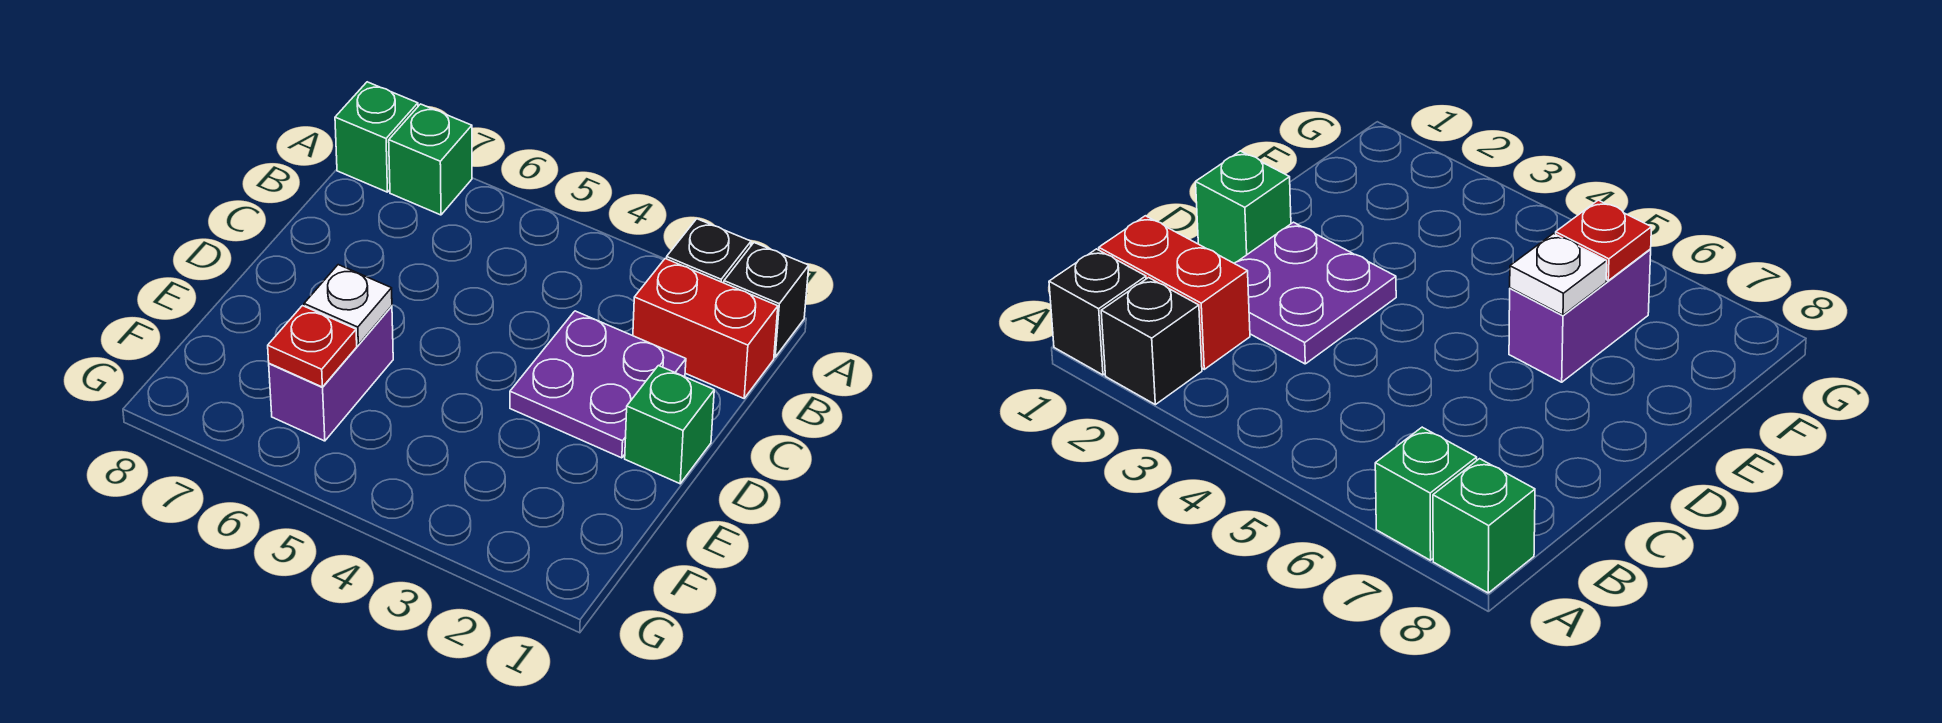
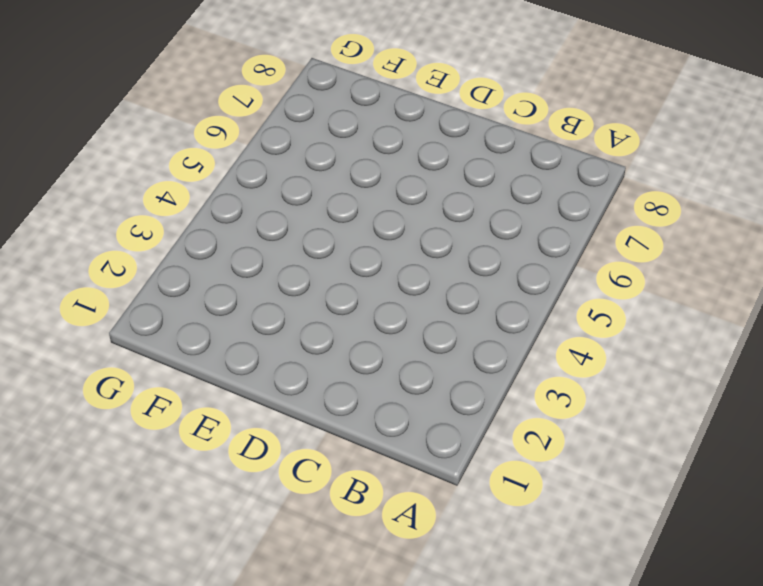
none -> black brick A1 level 1
none -> black brick A2 level 1

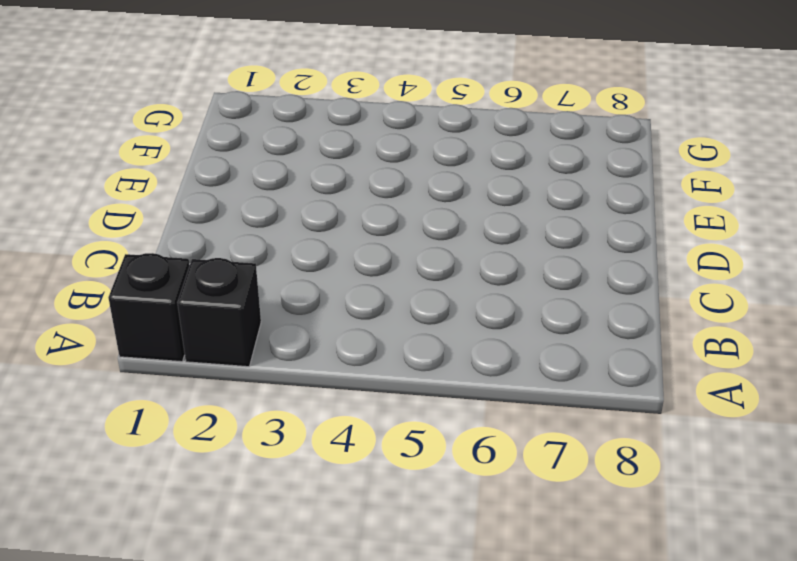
none -> green brick A7 level 1
none -> green brick A8 level 1

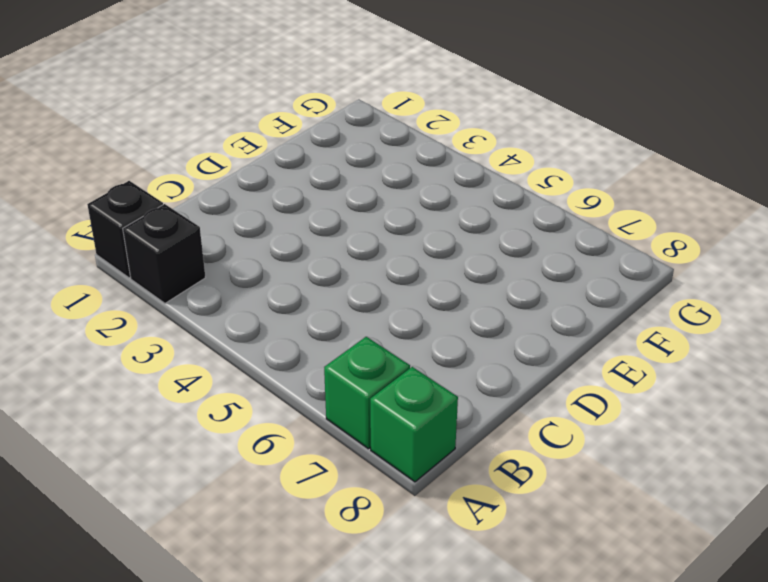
none -> red brick B1:B2 level 1
none -> purple plate C2:D3 level 1

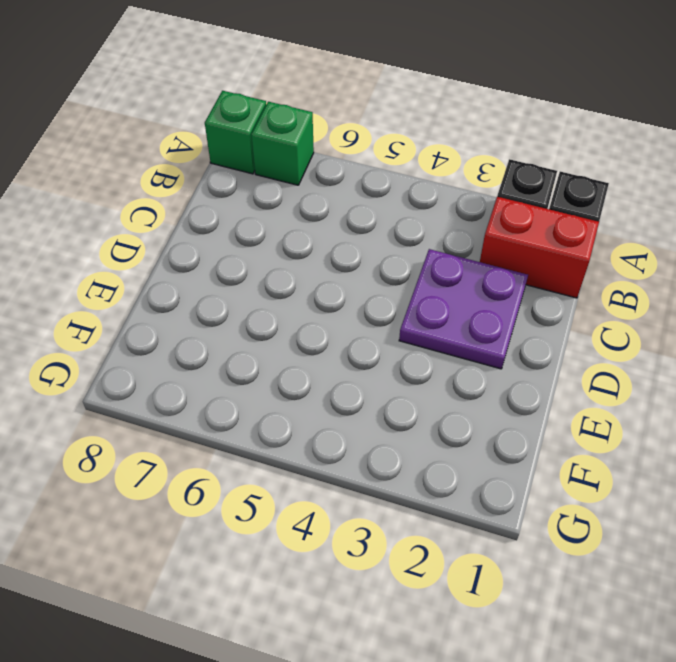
none -> green brick D1 level 1
none -> purple brick E6:F6 level 1

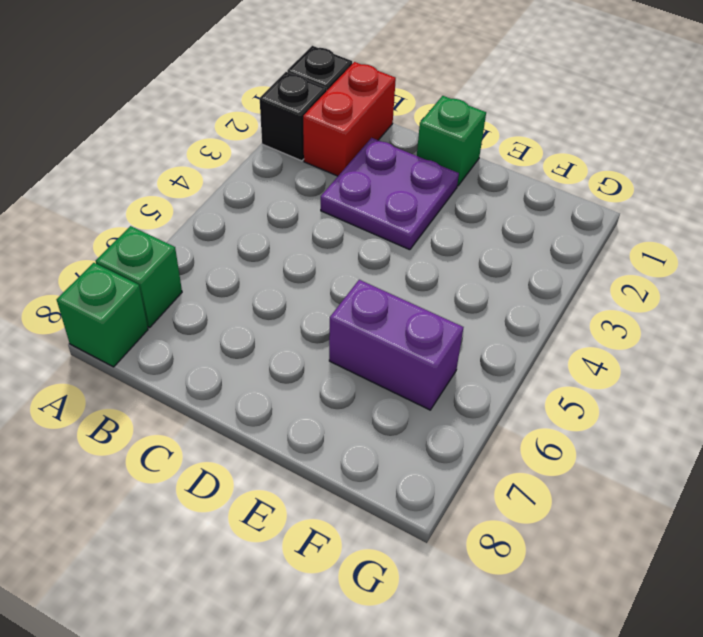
none -> white plate E6 level 2
none -> red plate F6 level 2

